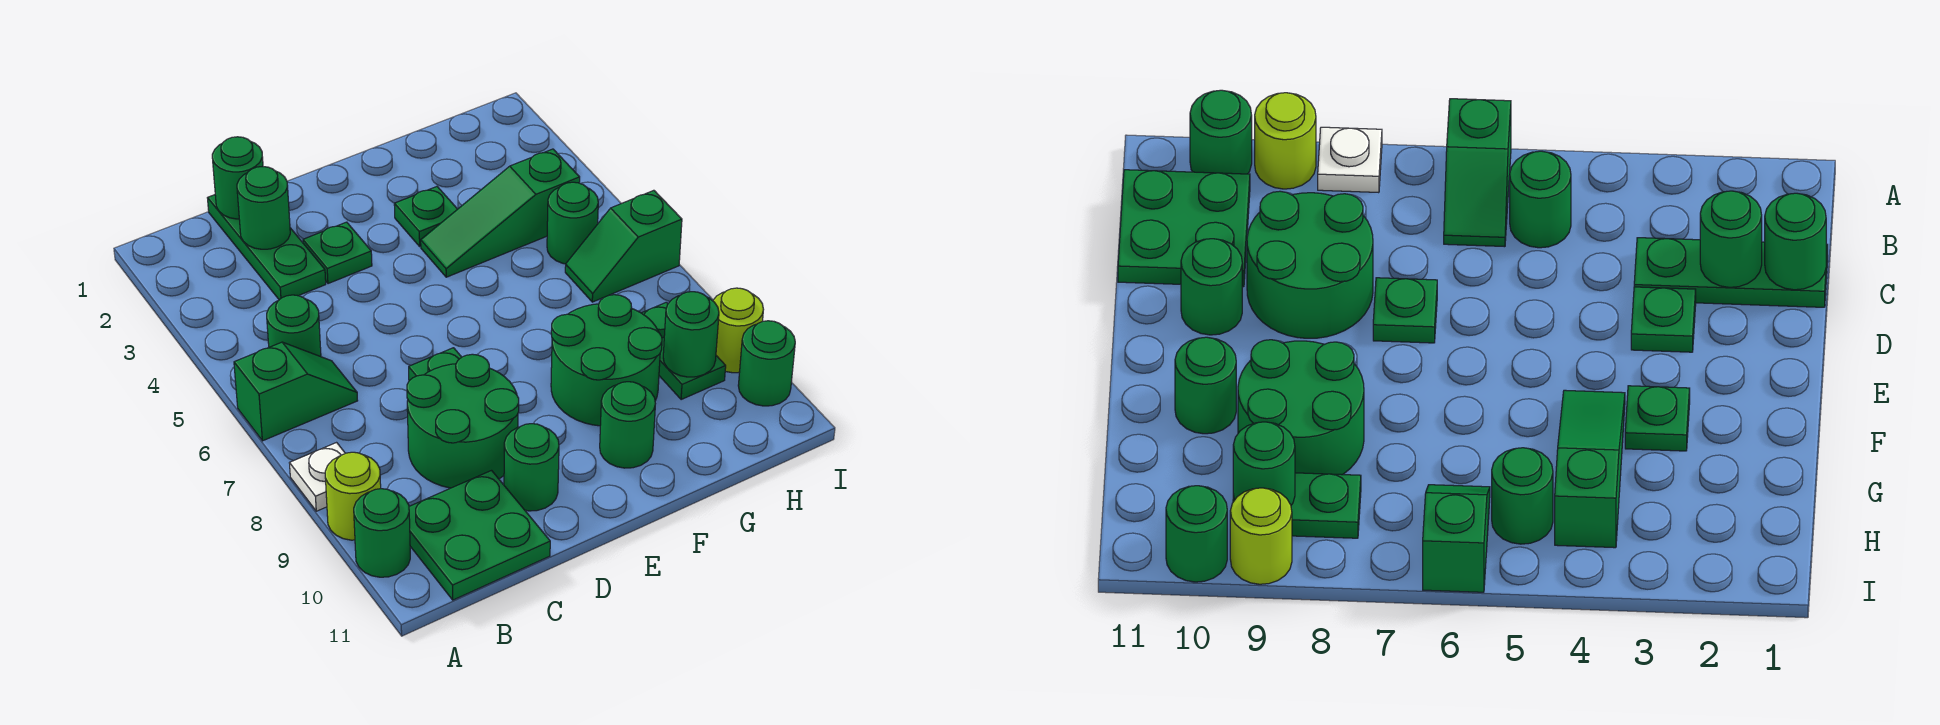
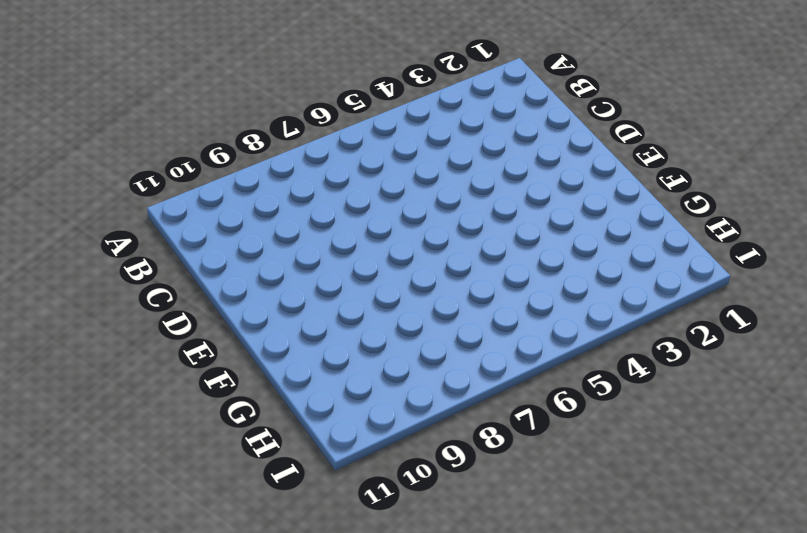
none -> green slope A6:B6 level 1 top A
none -> white plate A8 level 1
none -> lime round brick A9 level 1

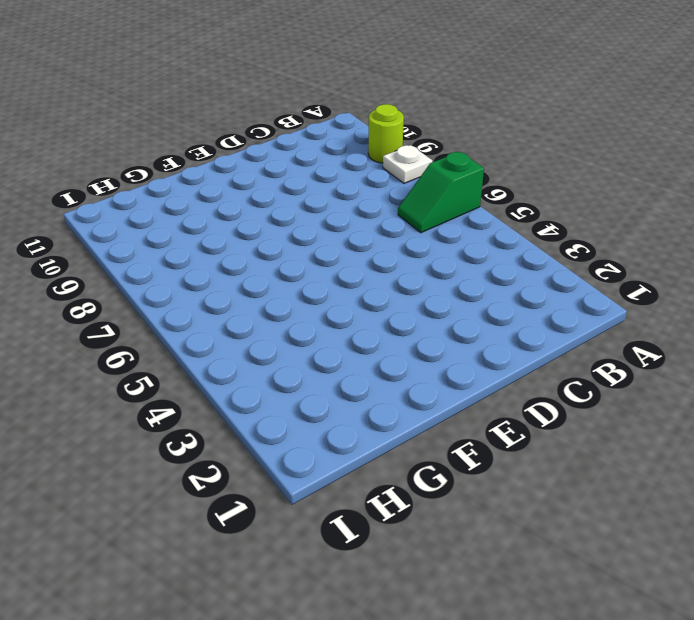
none -> green round brick A10 level 1
none -> green round brick B5 level 1
none -> green plate B10:C11 level 1

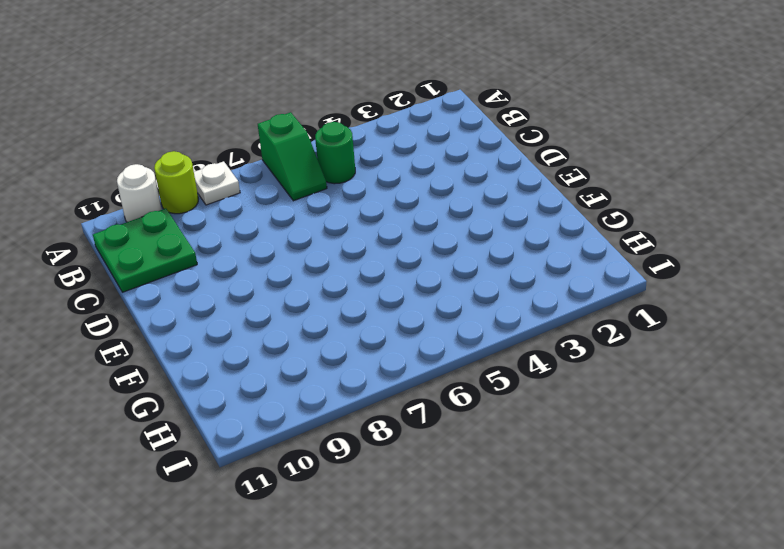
white round brick A10 level 1 -> green round brick A10 level 1
none -> green plate C1:C3 level 1
none -> green round brick C8:D9 level 1
none -> green plate D3 level 1

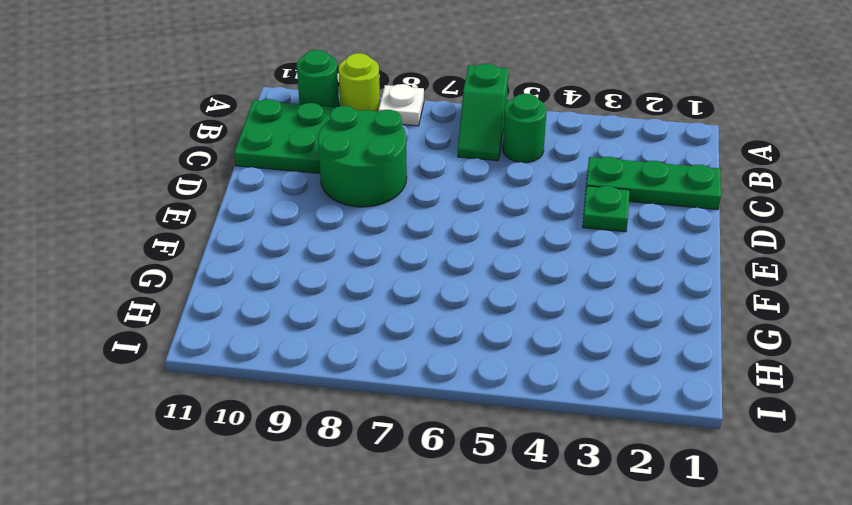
none -> green plate D7 level 1
none -> green round brick D10 level 1
none -> green plate F3 level 1

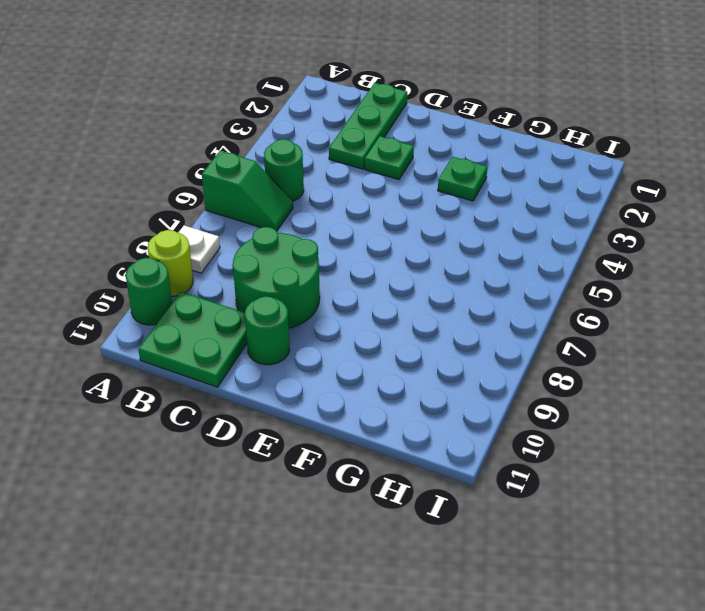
none -> green plate D7 level 1
none -> green slope F4:H4 level 1 top H
none -> green round brick F8:G9 level 1

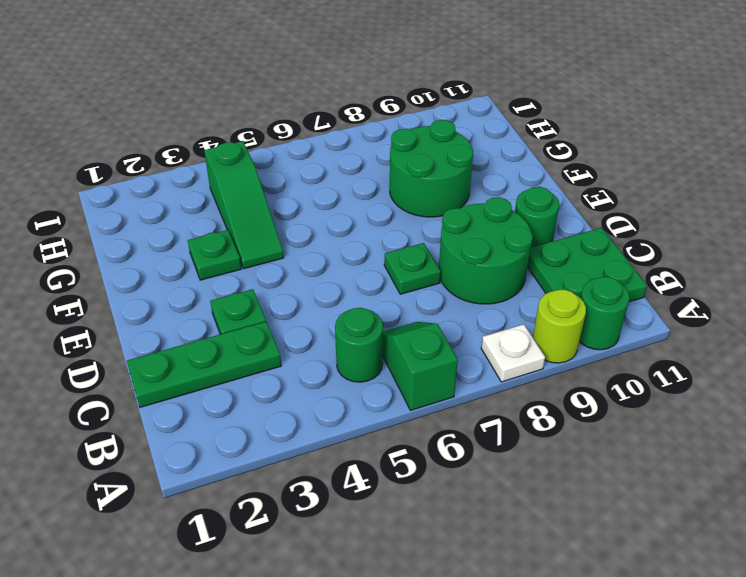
none -> green round brick F10 level 1
none -> green round brick H5 level 1
none -> green slope H6:I6 level 1 top I

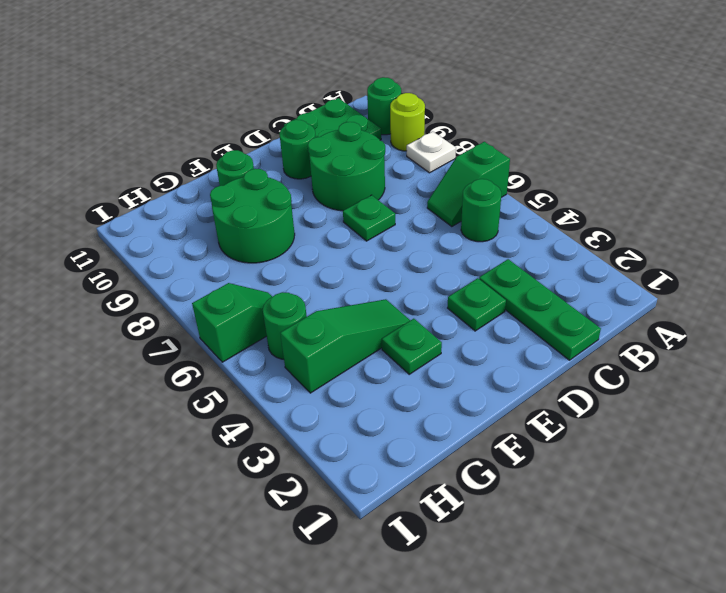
none -> green plate H8:H9 level 1
none -> lime round brick I9 level 1
none -> green round brick I10 level 1

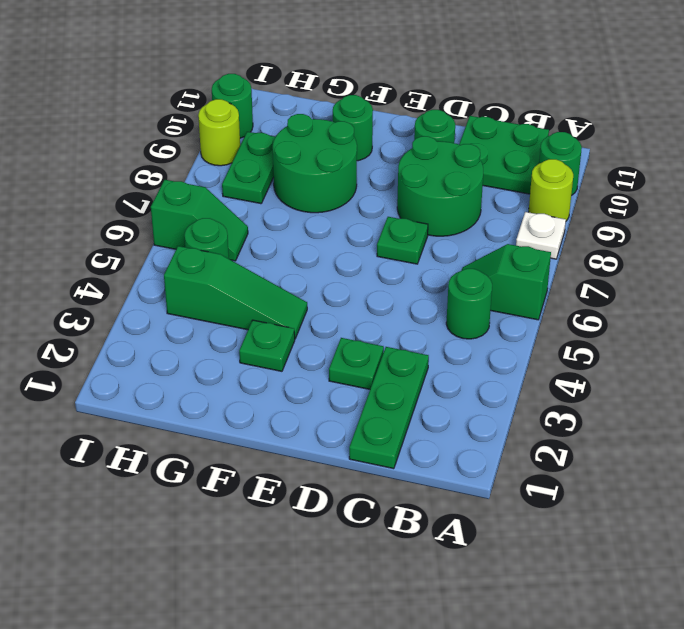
none -> green round brick C1 level 2
none -> green round brick C2 level 2
none -> green round brick H9 level 2

